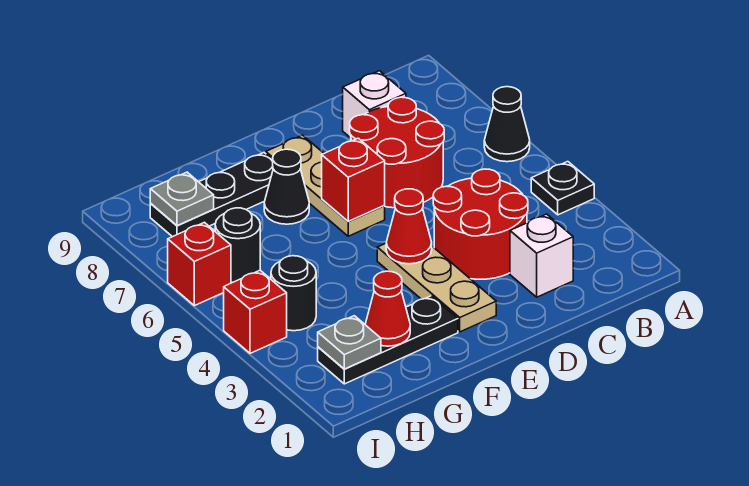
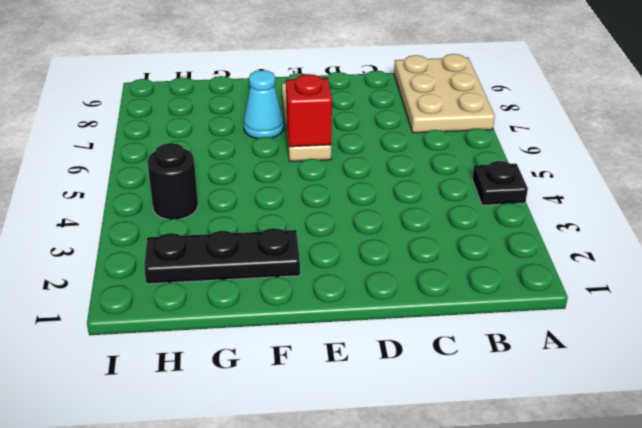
tan plate A7:B9 level 1 -> none
cyan cone F7 level 1 -> black cone F7 level 1
none -> black cone A6 level 1
none -> white brick C2 level 1
none -> red round brick C3:D4 level 1

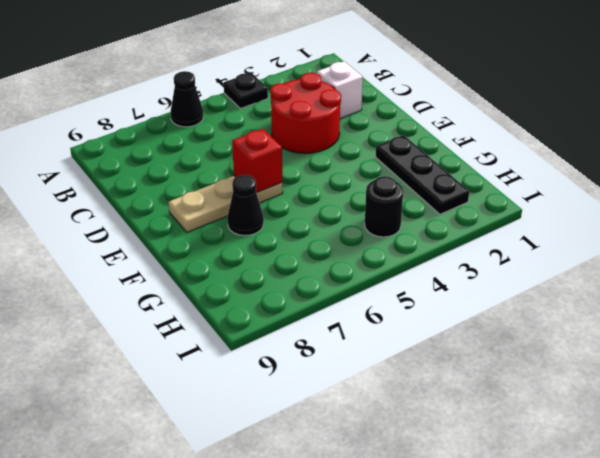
none -> red round brick C6:D7 level 1
none -> white brick C8 level 1
none -> tan plate E2:E4 level 1

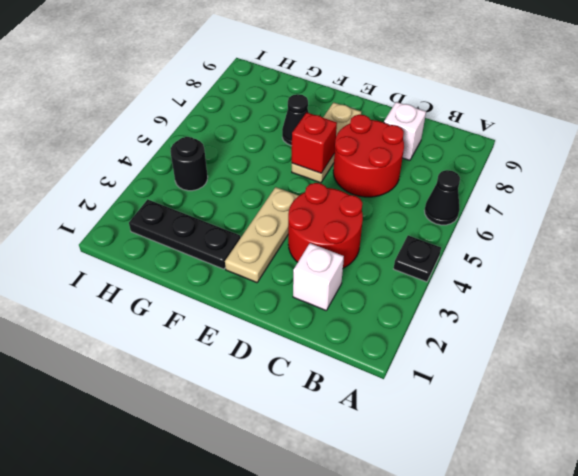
none -> black plate F8:H8 level 1
none -> black round brick H6 level 1
none -> red brick I4 level 1

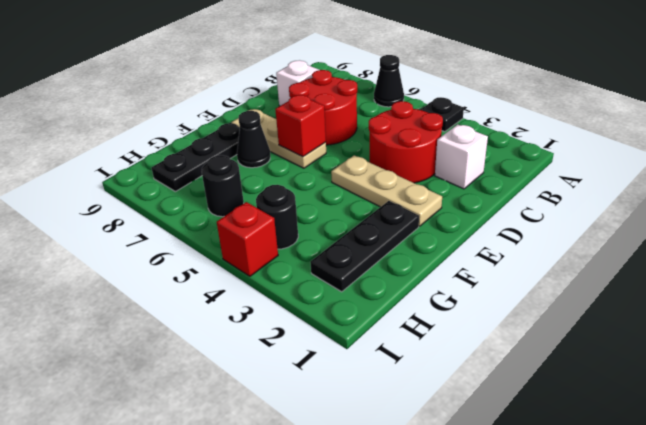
none -> red brick I6 level 1
none -> red cone E4 level 2
none -> red cone G2 level 2

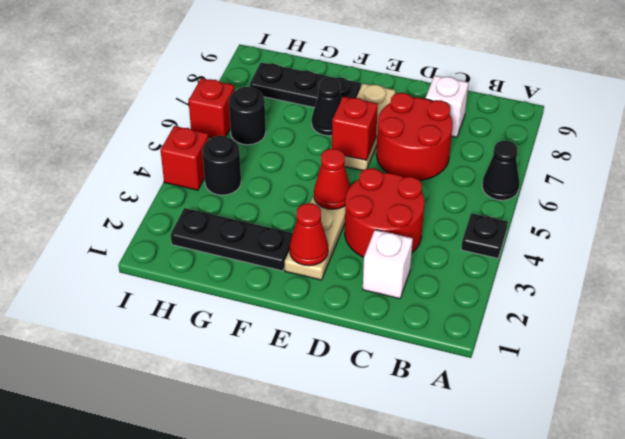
red cone E2 level 2 -> red cone G2 level 2
none -> grey plate H2 level 2
none -> grey plate H8 level 2

